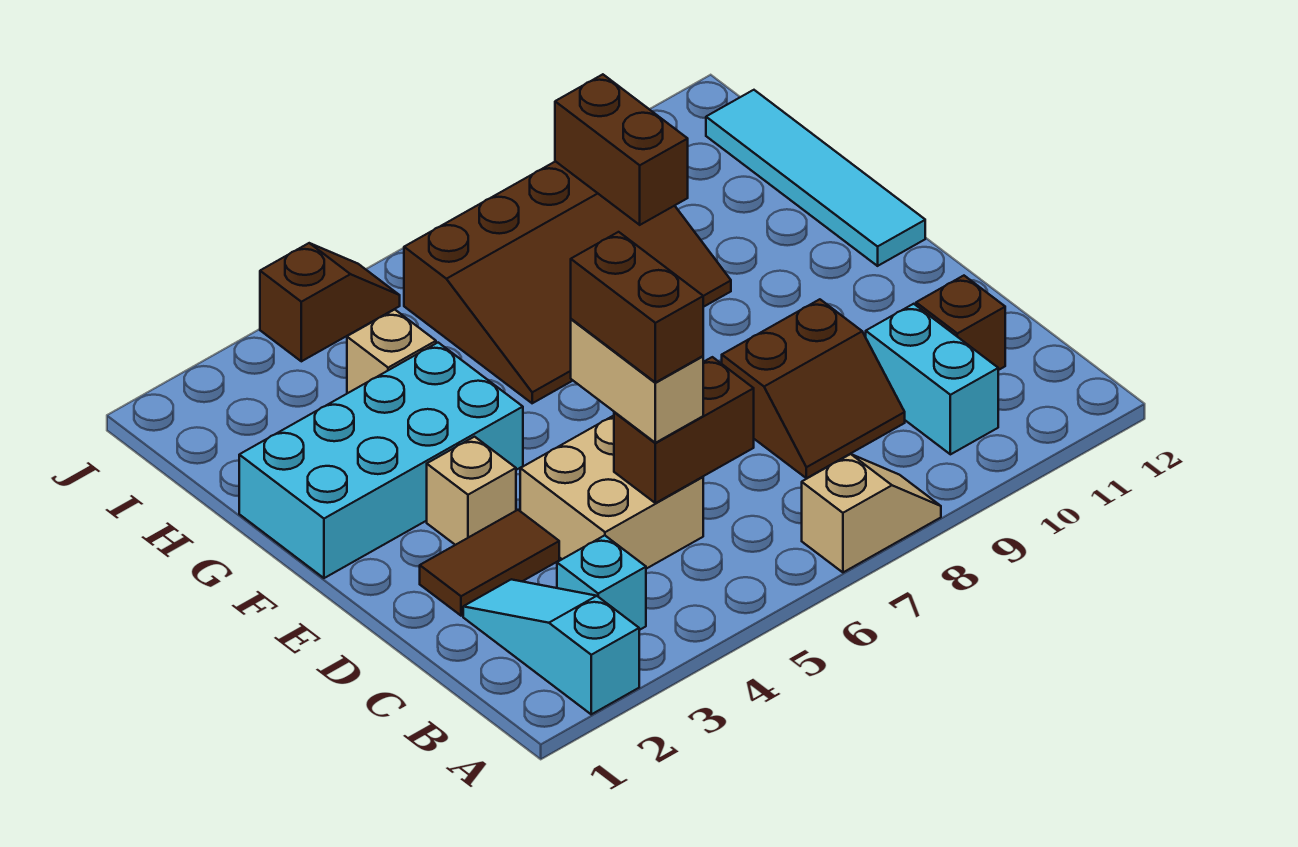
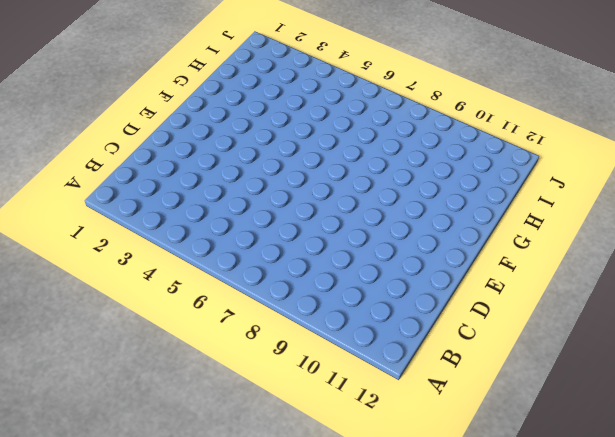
none -> cyan slope A2:C2 level 1 top A
none -> tan slope A7:A8 level 1 top 7
none -> cyan brick B3 level 1

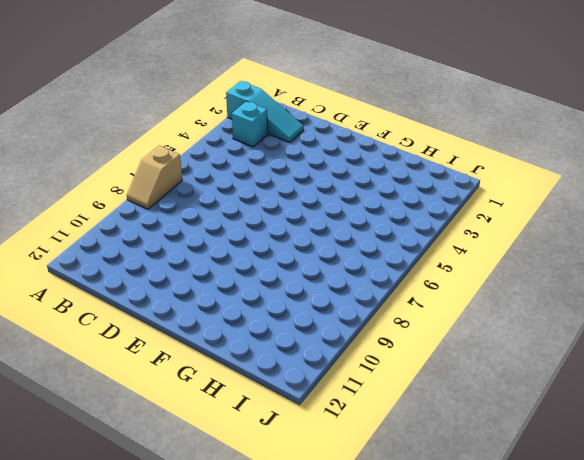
none -> cyan brick B10:C10 level 1
none -> tan brick C4:D5 level 1
none -> brown slope C8:D9 level 1 top D

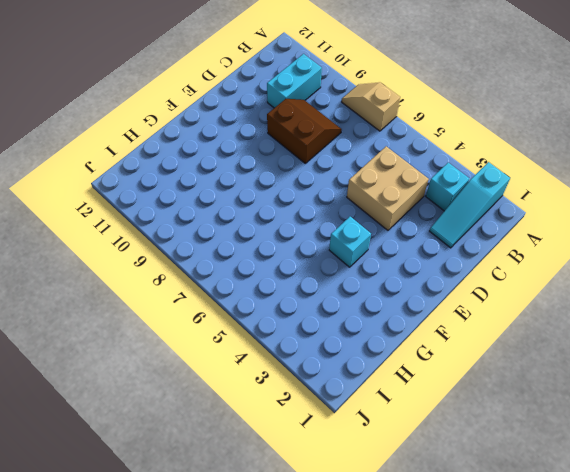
cyan brick F4 level 1 -> cyan brick F1:G4 level 1
none -> brown brick C11 level 1
none -> brown tile D2:D3 level 1
none -> tan brick E3 level 1

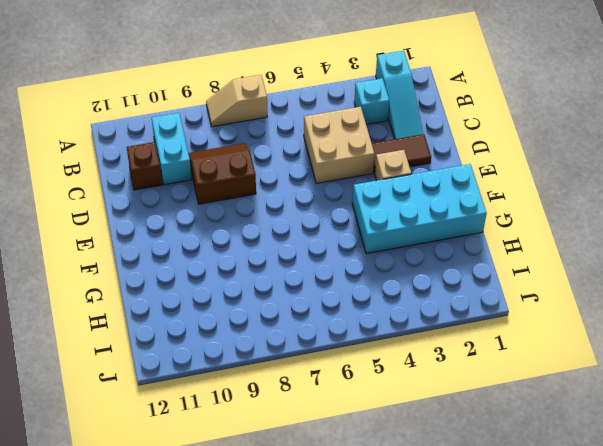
none -> cyan tile F12:I12 level 1
none -> brown slope G6:I9 level 1 top I
none -> tan brick H4 level 1

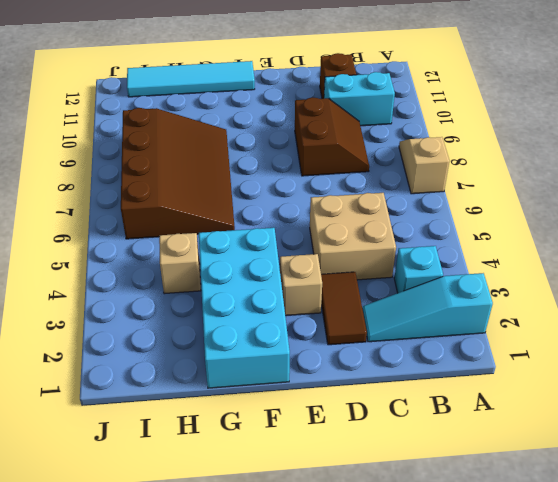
none -> brown slope J4:J5 level 1 top 4
none -> brown brick C5:C6 level 2
none -> brown brick H9:I9 level 2

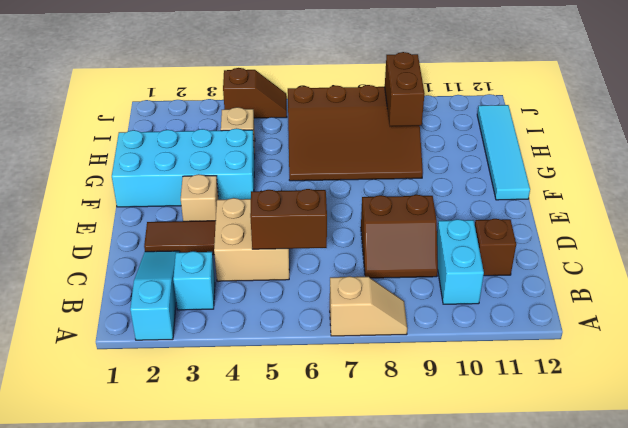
none -> tan brick C5:D5 level 3
none -> brown brick C5:D5 level 4

